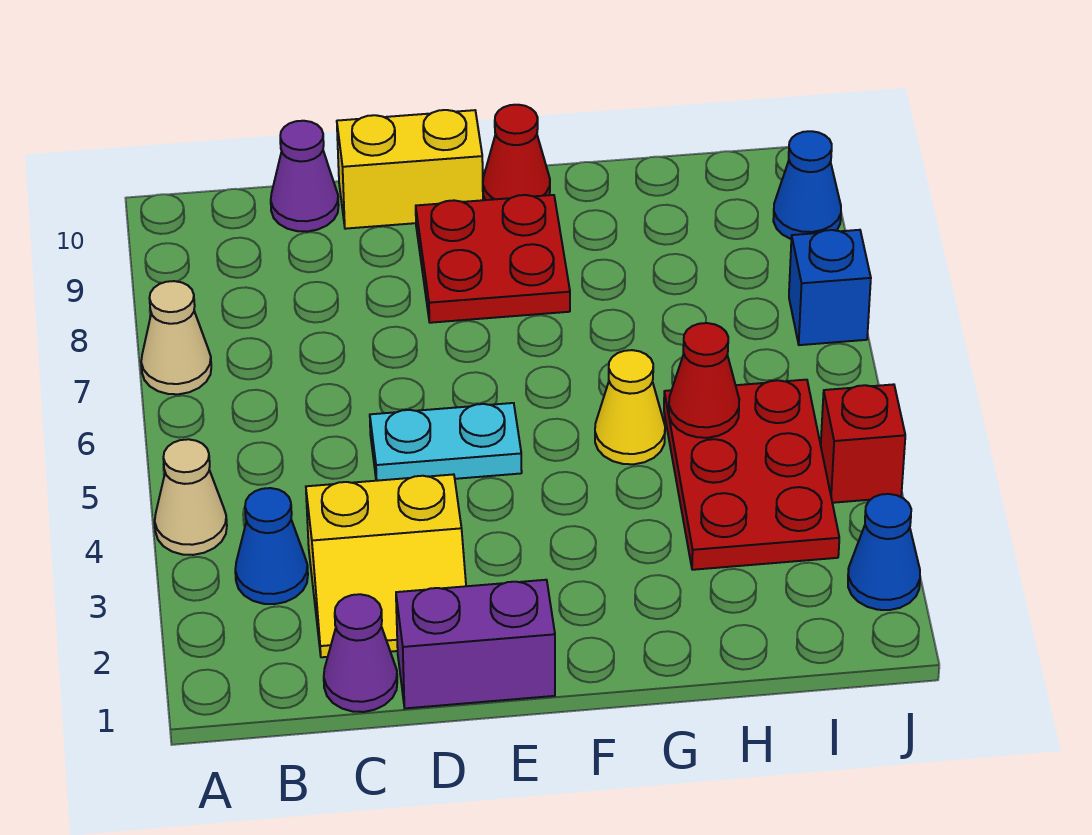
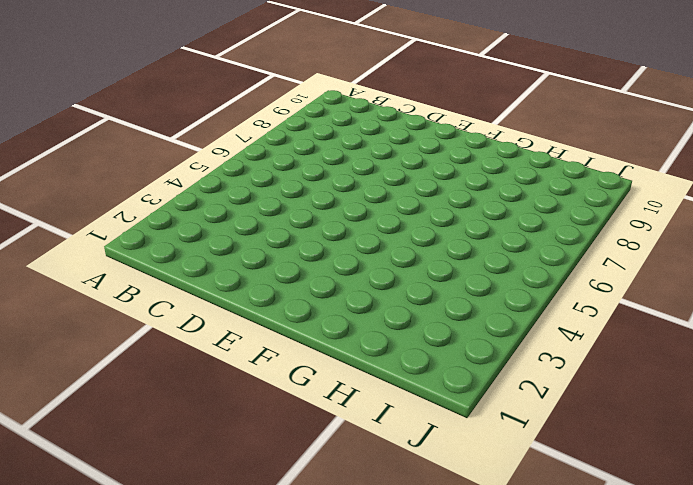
none -> tan cone A4 level 1
none -> tan cone A7 level 1
none -> blue cone B3 level 1

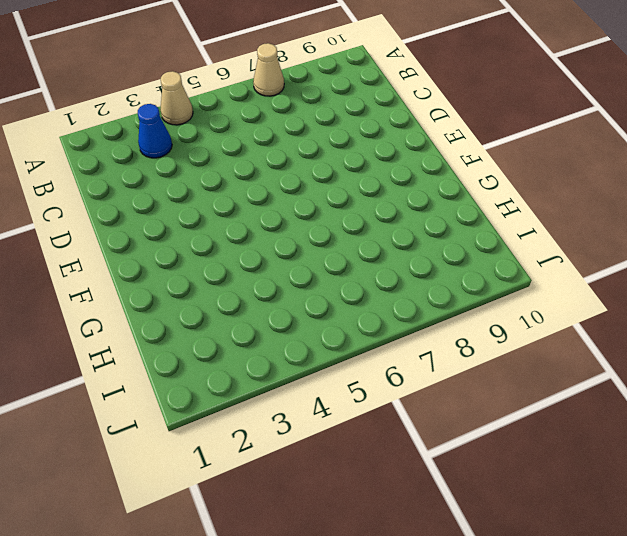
none -> purple cone C1 level 1
none -> yellow slope C2:D3 level 1 top 3
none -> purple cone C10 level 1

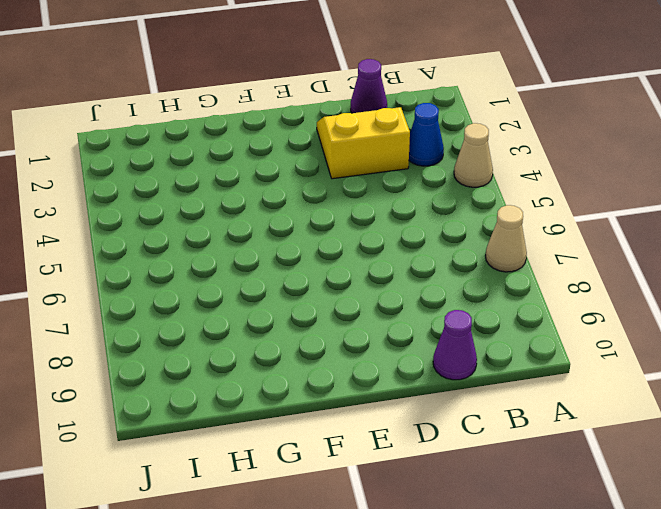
none -> purple brick D1:E1 level 1
none -> cyan plate D5:E5 level 1
none -> yellow brick D10:E10 level 1

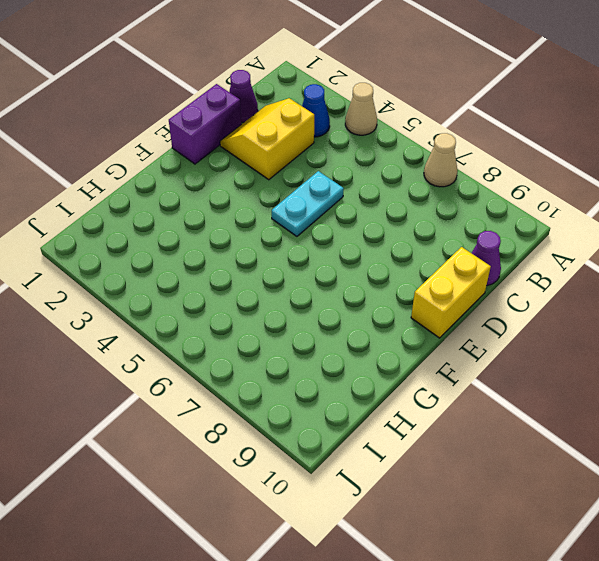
none -> red plate E8:F9 level 1
none -> red cone F10 level 1
none -> yellow cone G5 level 1

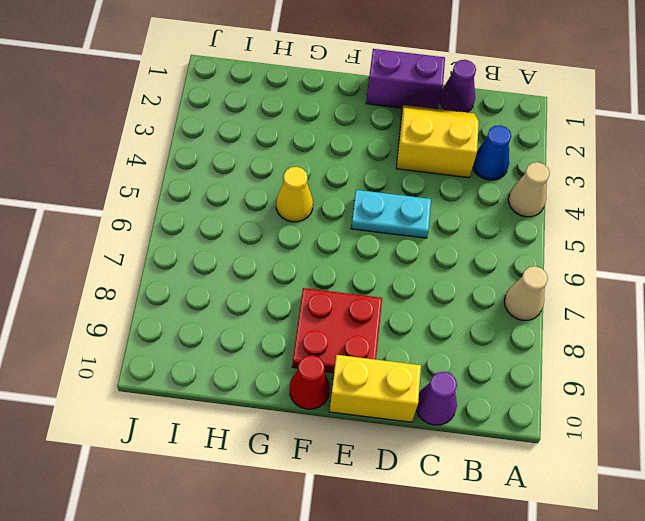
none -> red plate H3:I5 level 1
none -> blue cone J2 level 1
none -> red brick J4 level 1

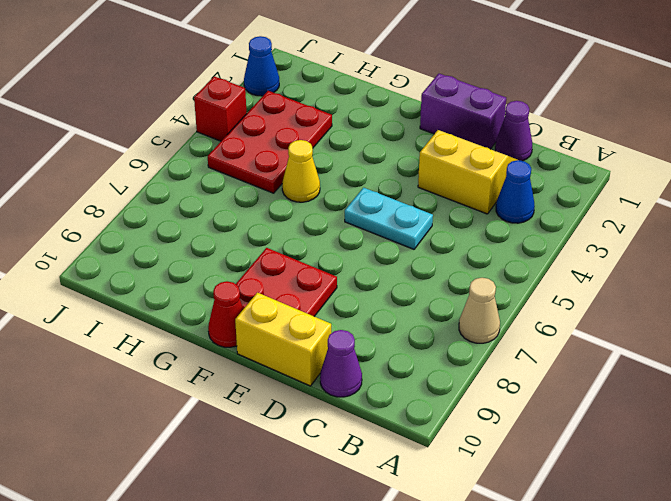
none -> tan cone A4 level 1
none -> blue brick J7 level 1
none -> blue cone J9 level 1

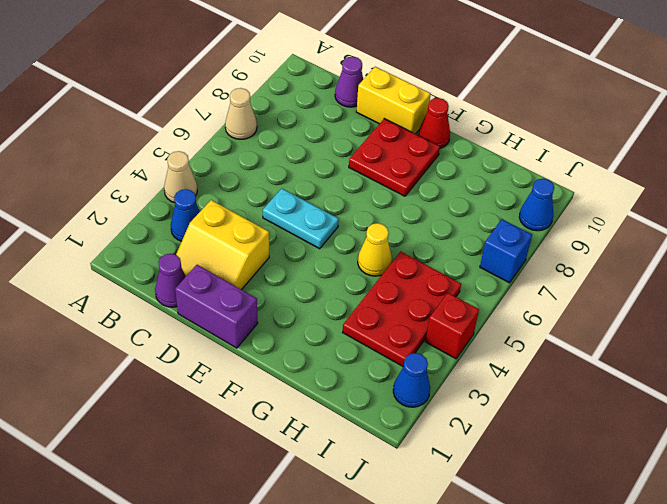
none -> red cone H5 level 2

